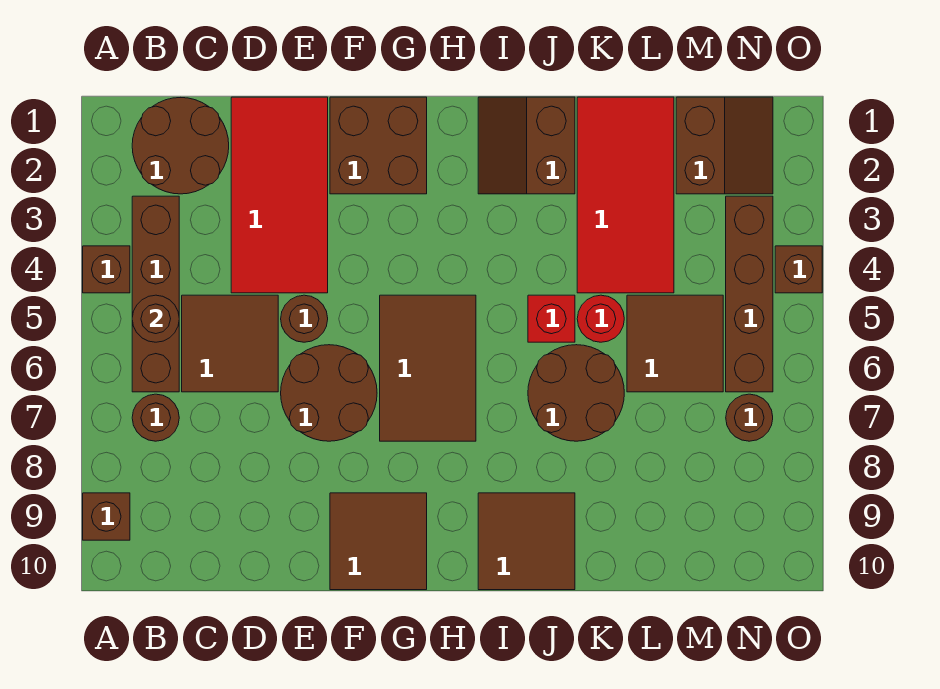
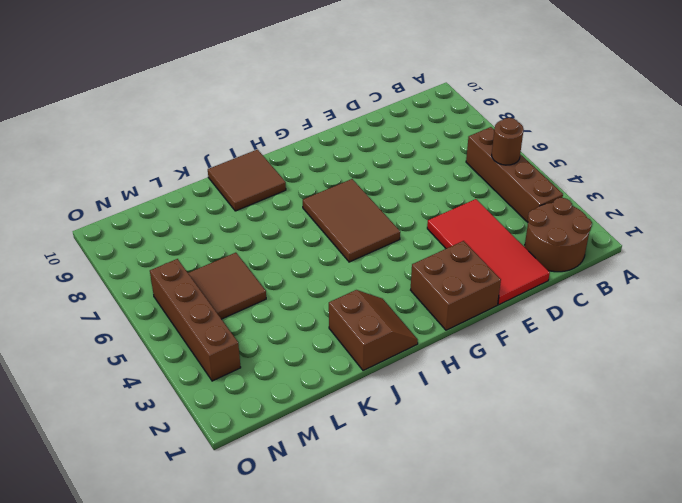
none -> brown brick A4 level 1
none -> brown brick A9 level 1
none -> brown round brick B7 level 1

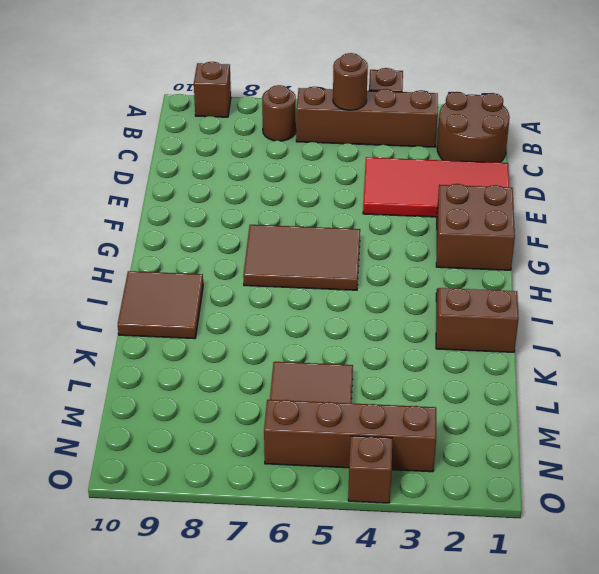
none -> brown tile C5:D6 level 1
none -> brown round brick E5 level 1
none -> brown round brick E6:F7 level 1

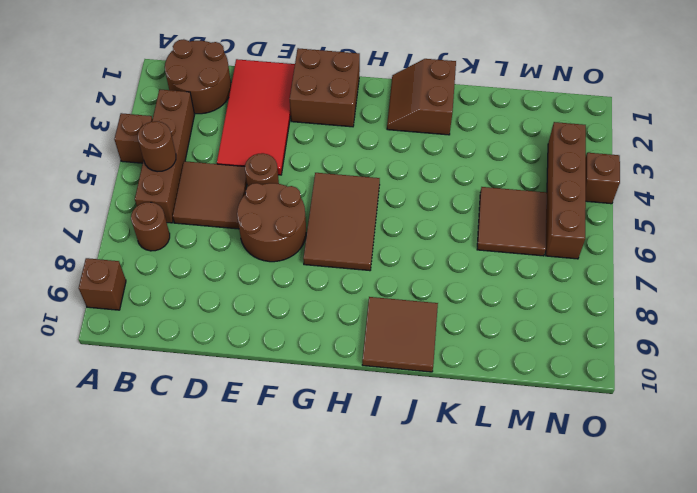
none -> brown tile F9:G10 level 1
none -> red brick J5 level 1
none -> brown round brick J6:K7 level 1

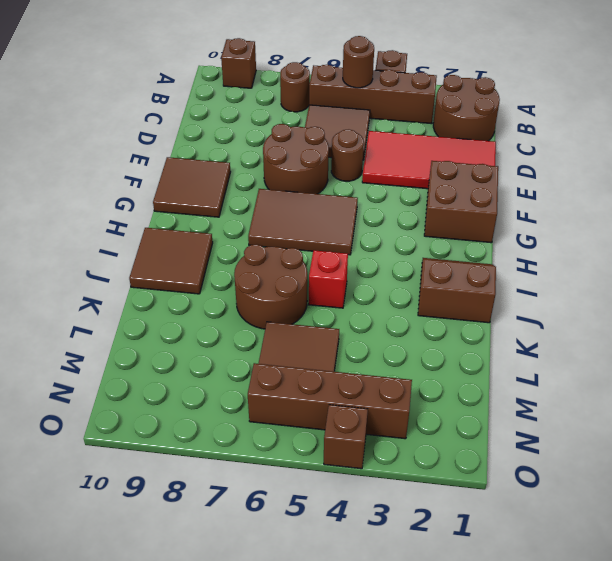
none -> red tile K1:L4 level 1
none -> red round brick K5 level 1
none -> brown slope M1:N2 level 1 top M

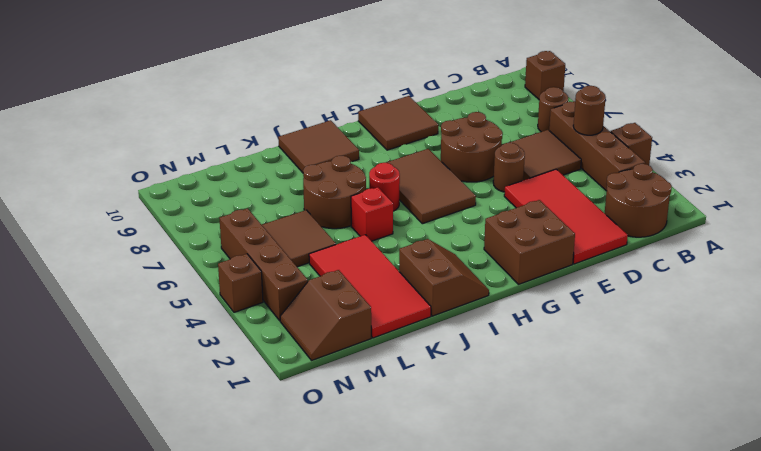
red round brick I6 level 1 -> red round brick K5 level 1
none -> brown round brick N7 level 1

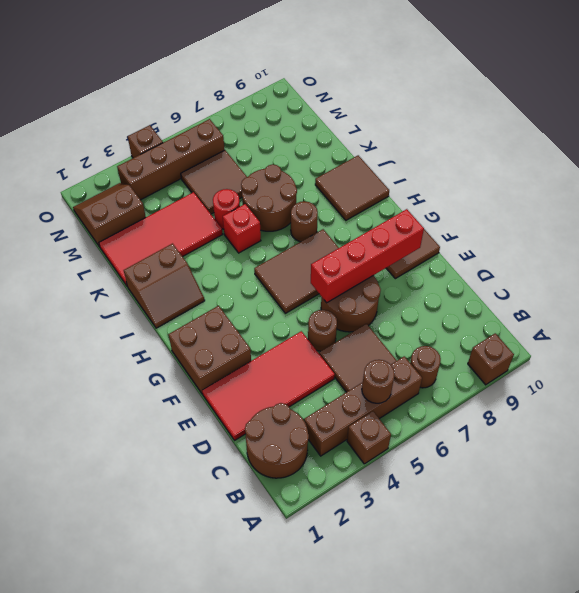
red brick F6:F9 level 2 -> none
brown round brick I7 level 1 -> brown round brick N7 level 1

